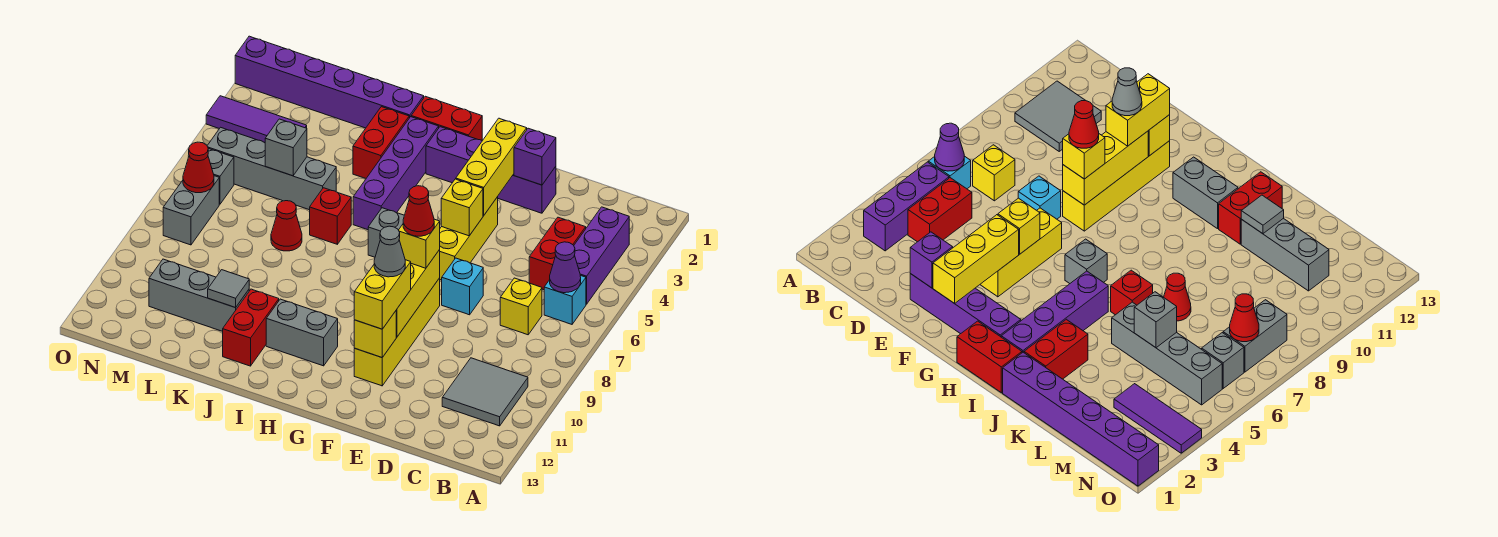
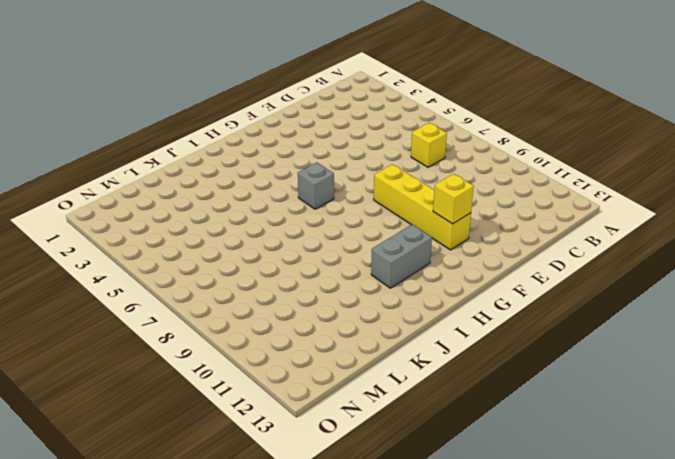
none -> purple brick B3:B5 level 1
none -> cyan brick B6 level 1
none -> grey tile B10:C11 level 1
none -> red brick C4:C5 level 1

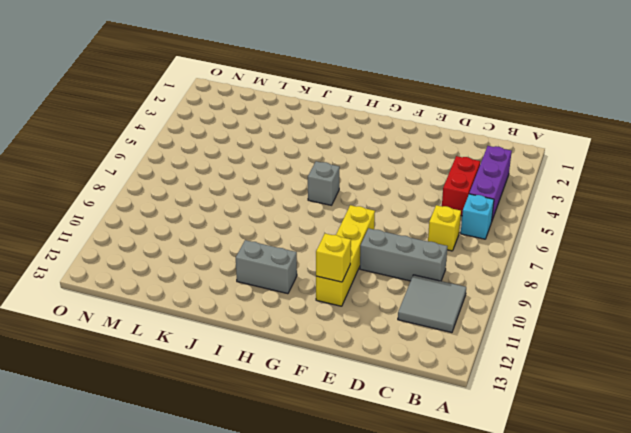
grey brick C9:E9 level 1 -> grey brick K11:M11 level 1
none -> purple brick E2:H2 level 1
none -> cyan brick E7 level 1
none -> yellow brick F4:F6 level 1
none -> red brick H1:I1 level 1

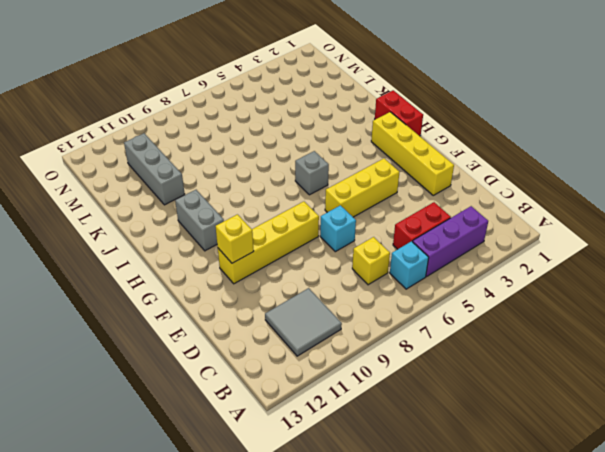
yellow brick E2:H2 level 1 -> purple brick E2:H2 level 1
none -> purple brick I2:I5 level 1
none -> purple brick J1:O1 level 1
none -> red brick J2:J3 level 1
none -> red brick J6 level 1

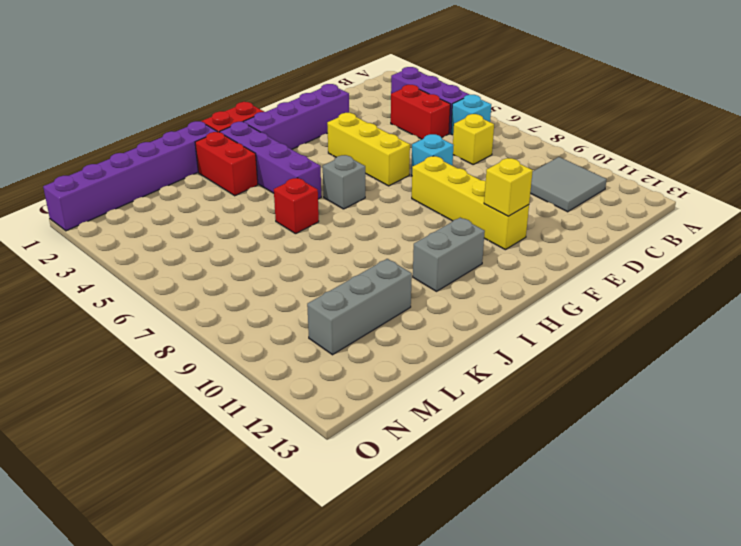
none -> red brick J11:J12 level 1
none -> grey brick K5:N5 level 1
none -> red cone K7 level 1
none -> purple tile M3:O3 level 1

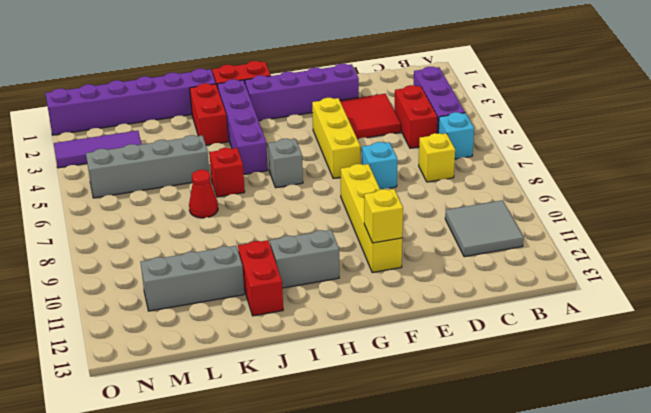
red tile D3:E4 level 1 -> none
none -> grey brick N6 level 1
none -> grey brick N7:N8 level 1
none -> purple cone B6 level 2
none -> purple brick E2 level 2

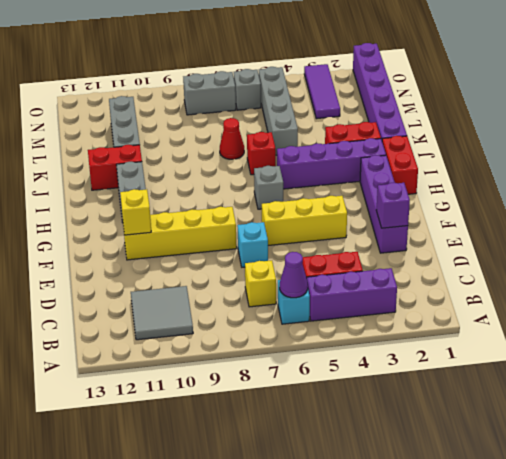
none -> yellow brick F2:F4 level 2
none -> yellow brick F5 level 2
none -> yellow brick F8:F10 level 2
none -> grey tile K11 level 2

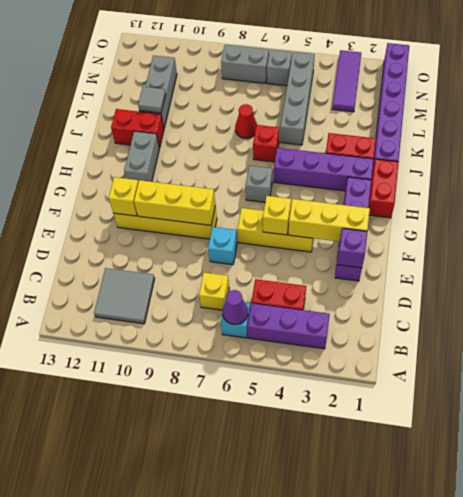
none -> grey brick L5 level 2
none -> red cone N7 level 2
none -> yellow brick F8 level 3
none -> yellow brick F10:F11 level 3

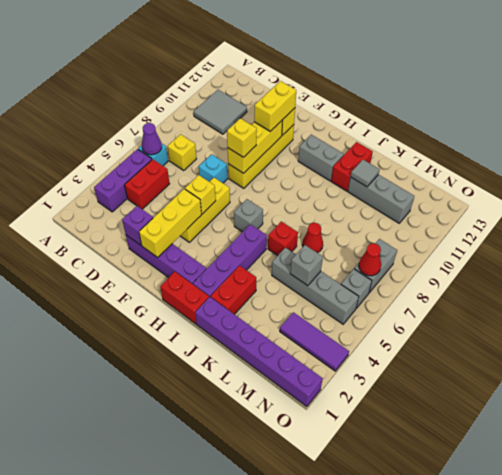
none -> red cone F8 level 4
none -> grey cone F10 level 4

